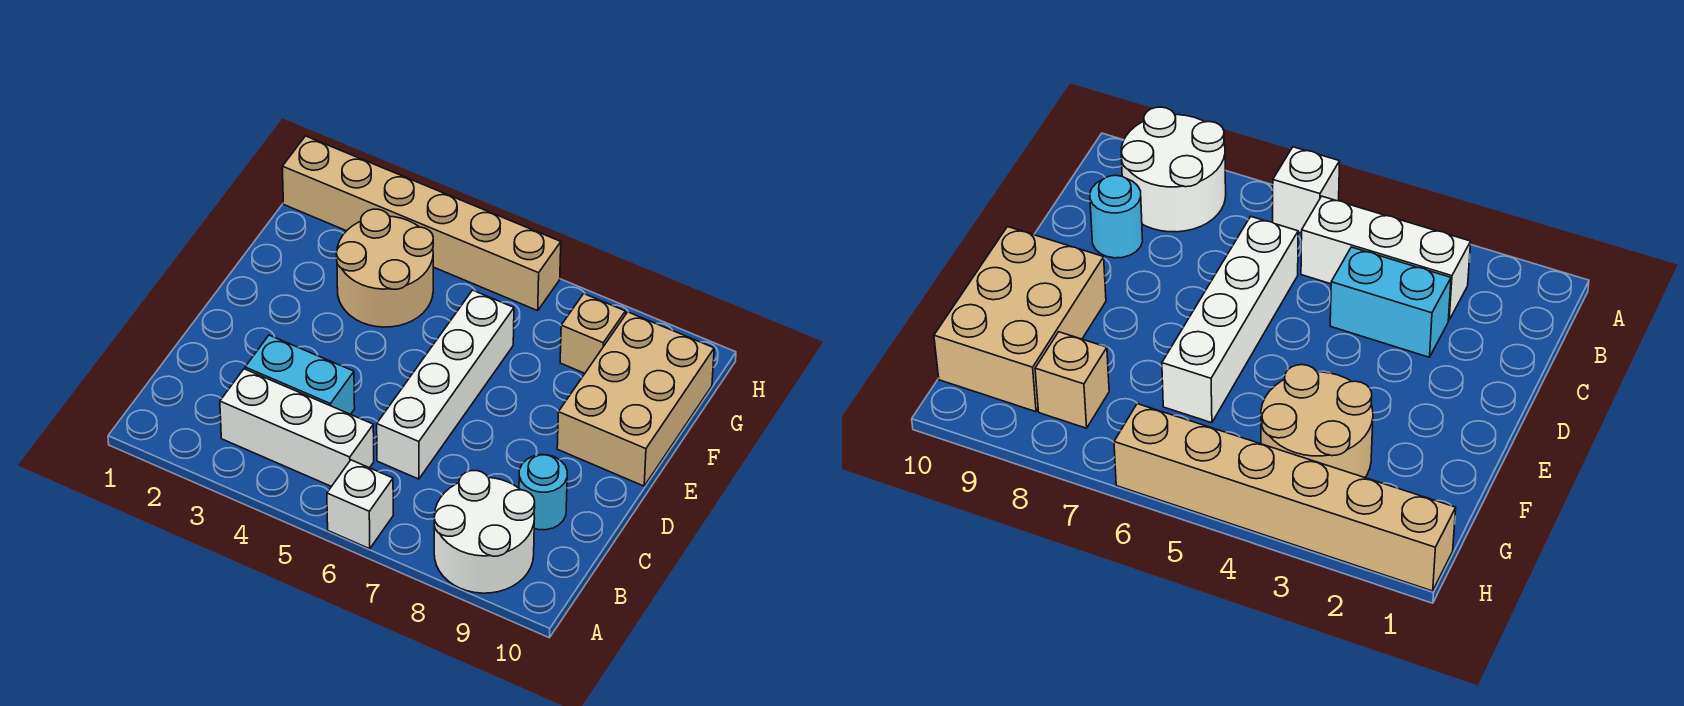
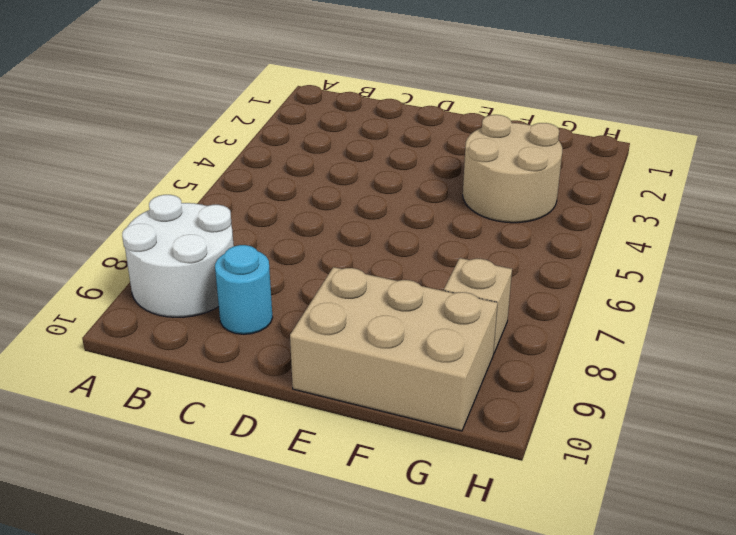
none -> white brick A6 level 1
none -> white brick B3:B5 level 1

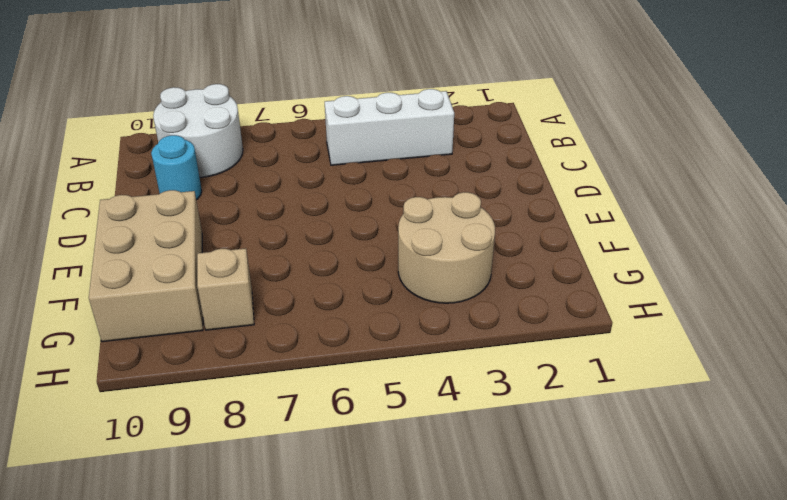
none -> white brick A6 level 1
none -> cyan brick C3:C4 level 1

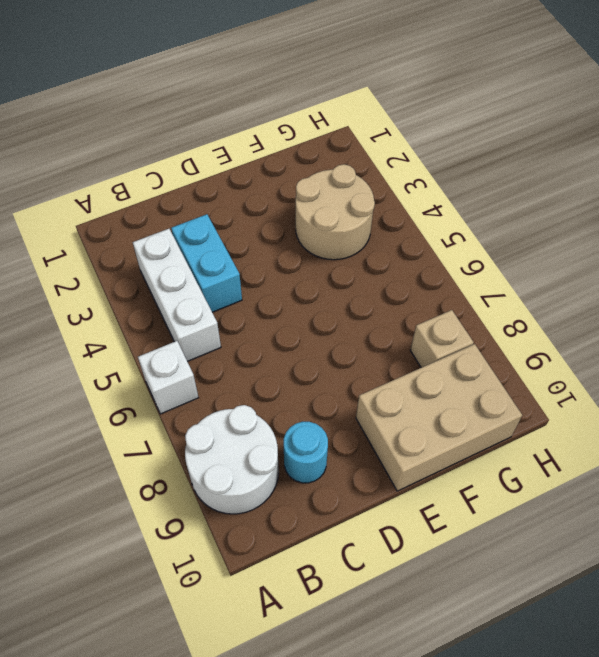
none -> white brick C6:F6 level 1
none -> tan brick H1:H6 level 1

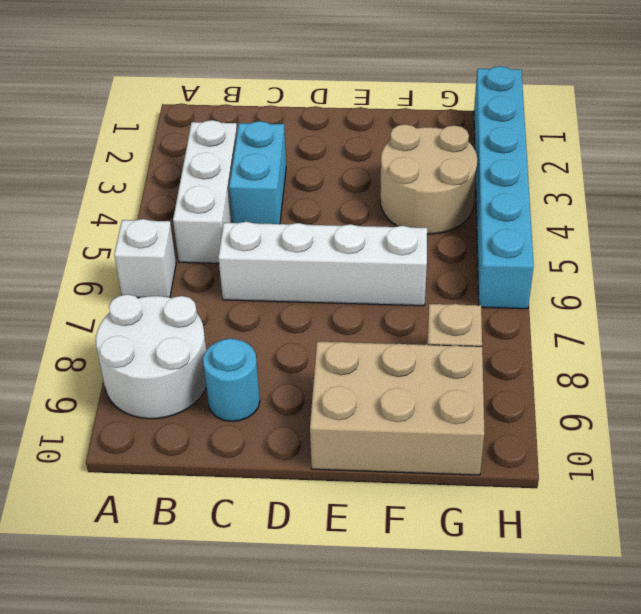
cyan brick H1:H6 level 1 -> tan brick H1:H6 level 1

